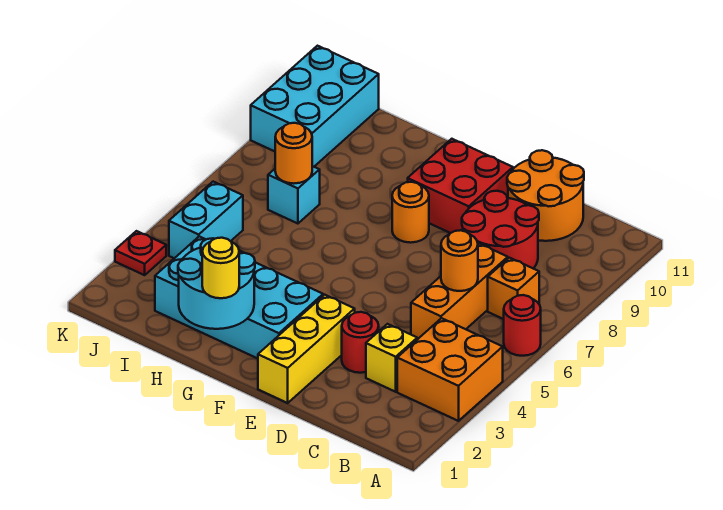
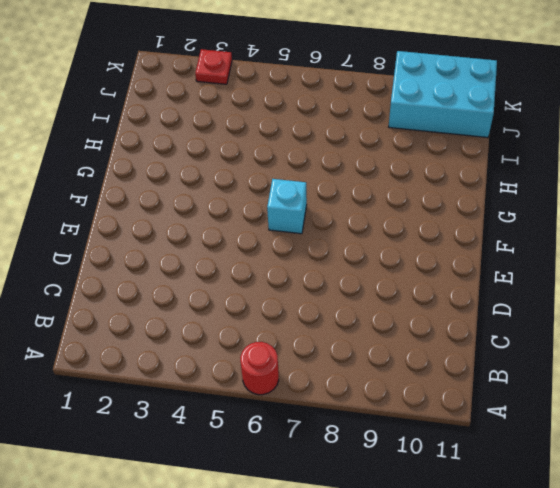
cyan brick F6 level 1 -> cyan brick I7 level 1
none -> orange brick A3:B4 level 1
none -> orange brick B7 level 1
none -> yellow brick C3 level 1

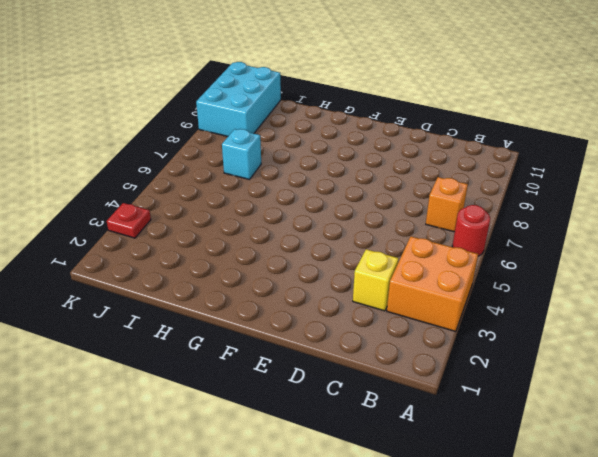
none -> orange brick C5:C7 level 1
none -> red round brick C8:D9 level 1
none -> orange round brick C10:D11 level 1

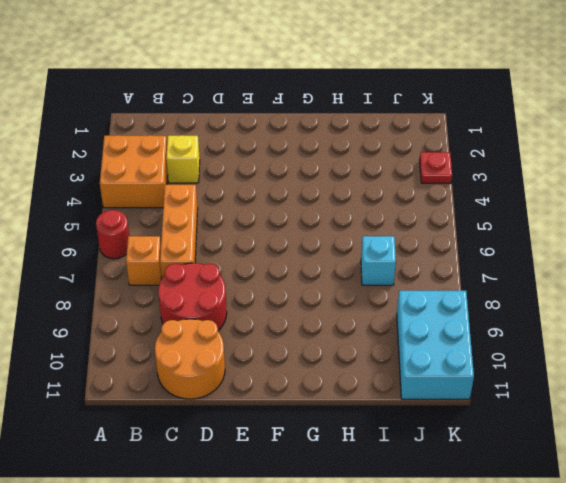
none -> red round brick D3 level 1
none -> yellow brick E1:E3 level 1
none -> red brick E9:F10 level 1

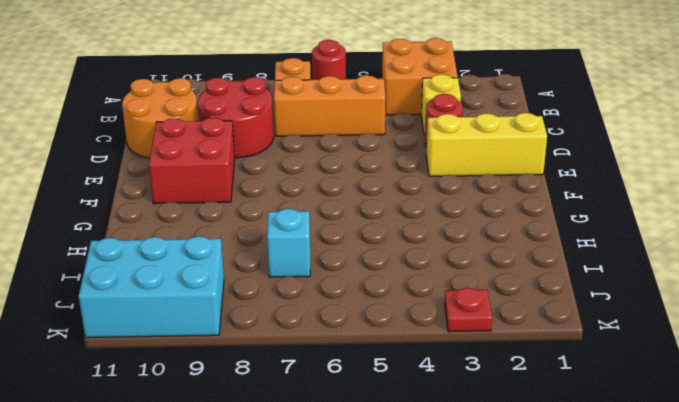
none -> cyan brick F2:I3 level 1
none -> orange round brick F8 level 1
none -> cyan brick J4:J5 level 1

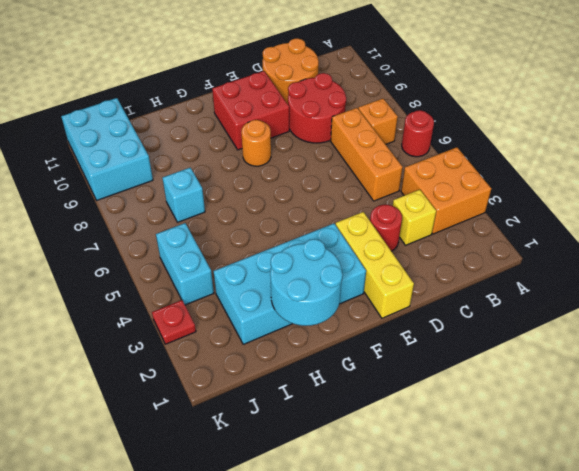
none -> orange round brick C6 level 2
none -> orange round brick I7 level 2
none -> yellow round brick G1 level 3

